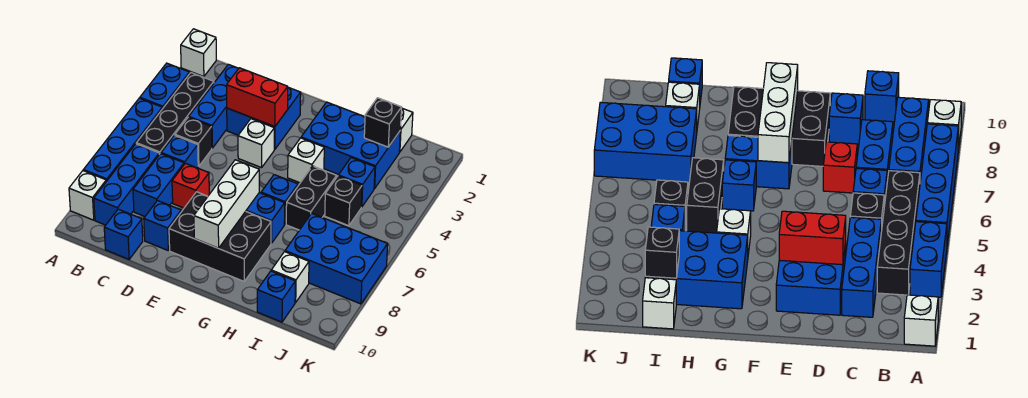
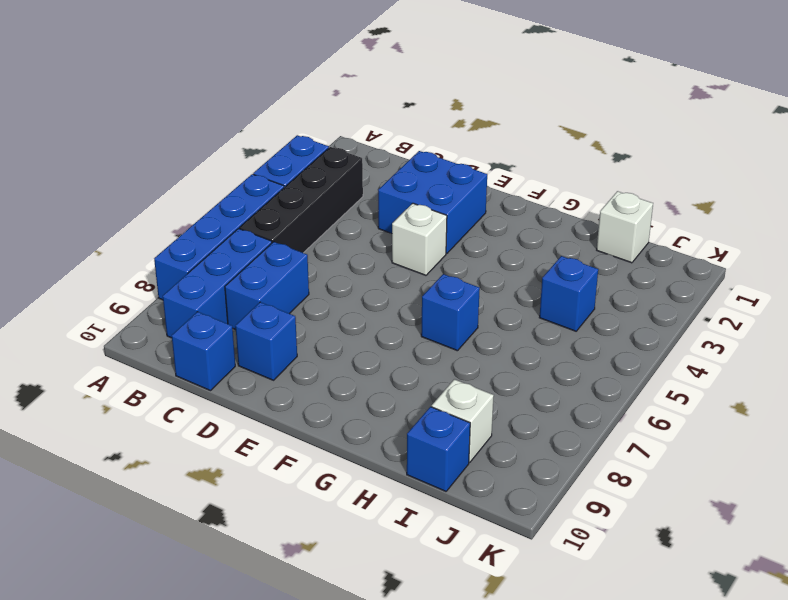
none -> white brick A1 level 1
none -> white brick A9 level 1
none -> blue brick C2:C4 level 1
none -> black brick C5 level 1

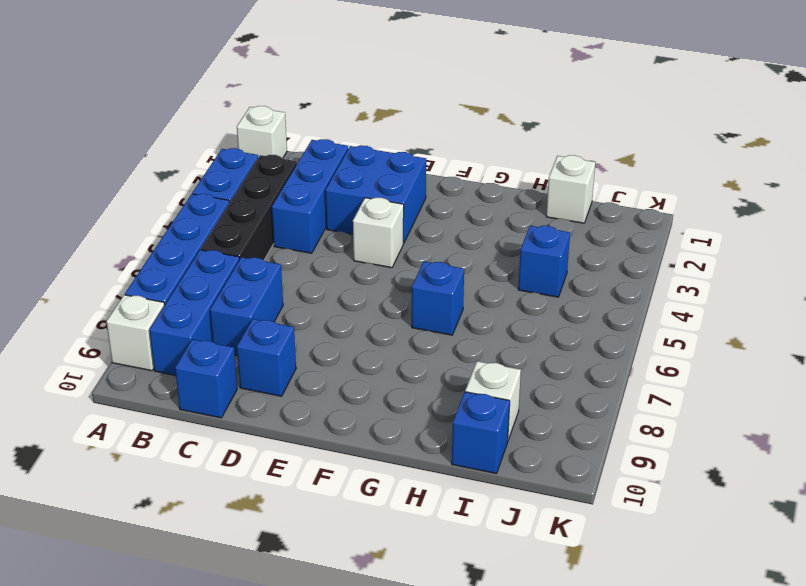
none -> black brick C5 level 1
none -> blue brick C6 level 1
none -> red brick D7 level 1
none -> black brick E8:G9 level 1

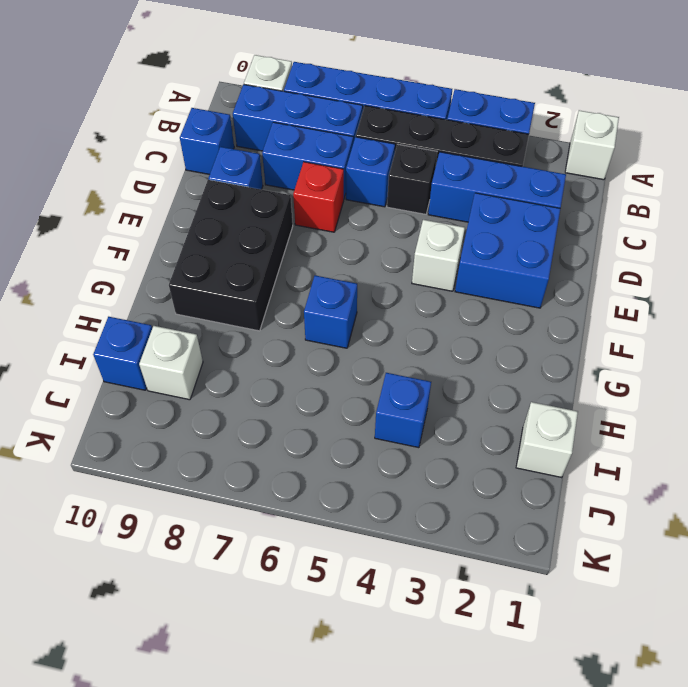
none -> blue brick F7:G7 level 1
none -> blue brick G2:I3 level 1
none -> white brick G4 level 1
none -> black brick H5:H6 level 1

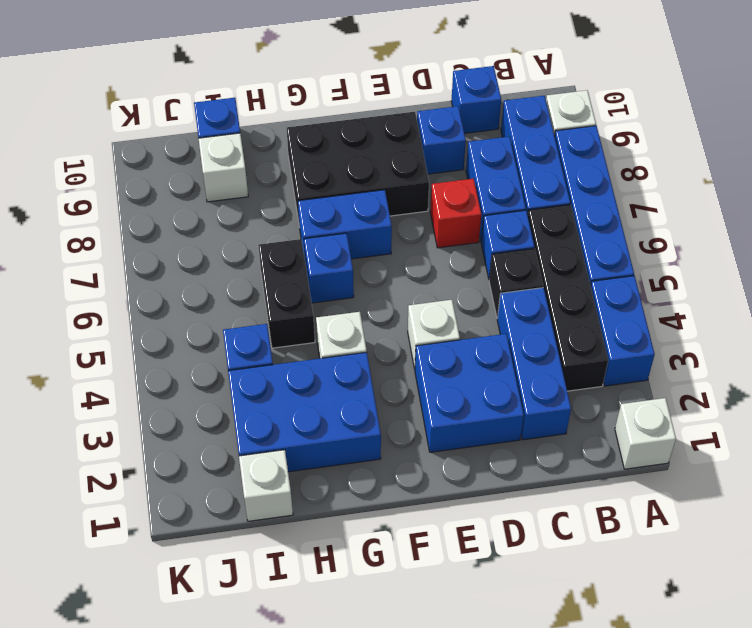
none -> black brick I5 level 1
none -> blue brick I7:K8 level 1
none -> red brick D3:E3 level 2
none -> white brick F7:F9 level 2

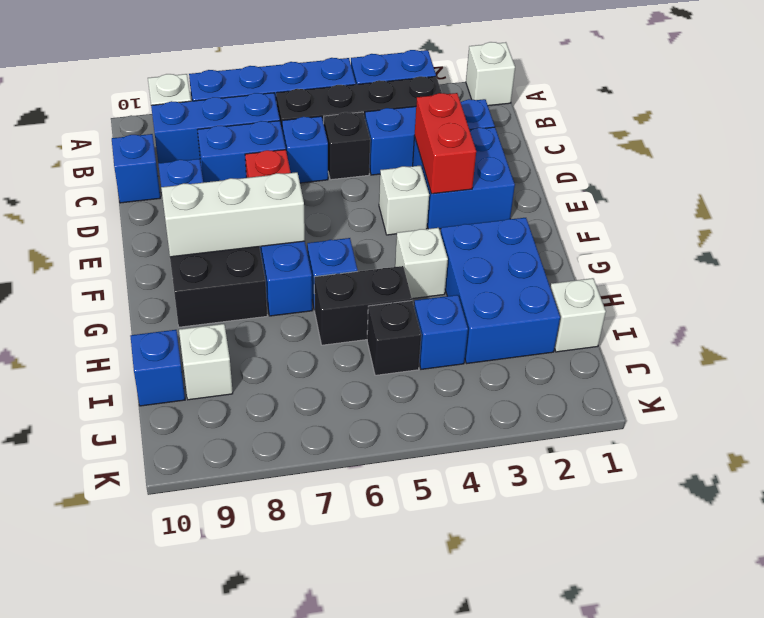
none -> blue brick I7:K8 level 1
none -> black brick I2 level 2

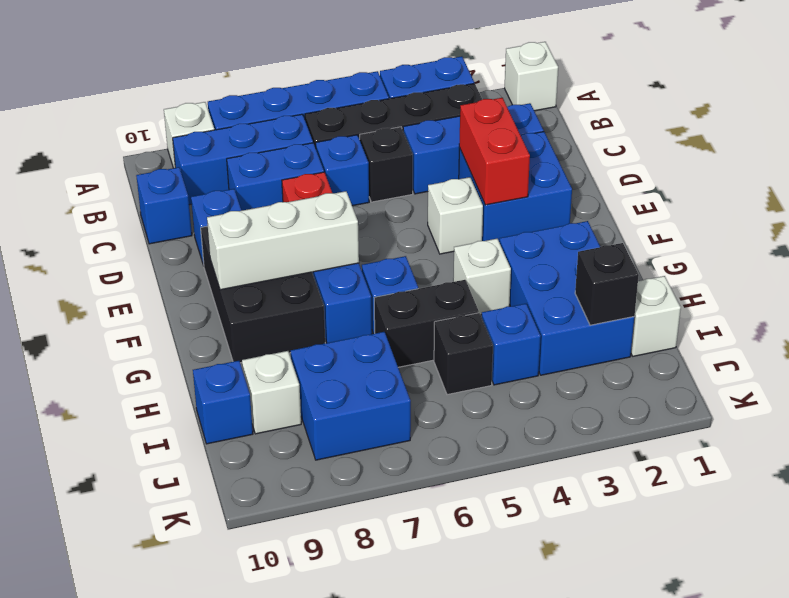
blue brick I7:J8 level 1 -> blue brick I7:K8 level 1

